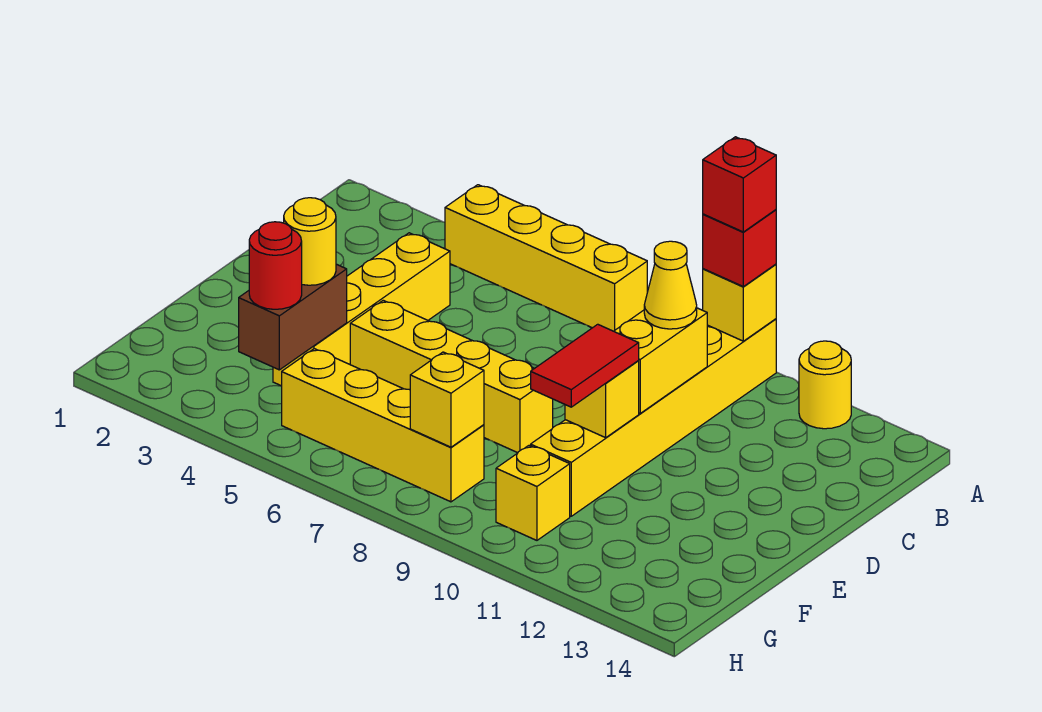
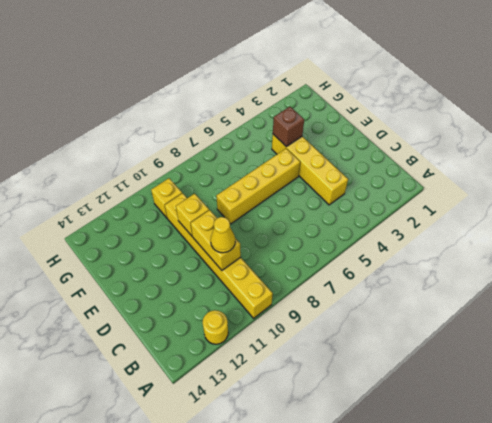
brown brick F4 level 2 -> brown brick F4:G4 level 2
none -> yellow brick A4:A7 level 1
none -> yellow brick G5:G8 level 1
none -> yellow brick A10 level 2

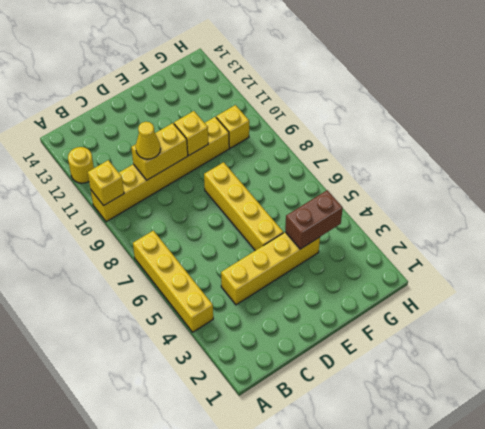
none -> yellow brick G5:G8 level 1
none -> yellow brick G8 level 2
none -> red brick A10 level 3

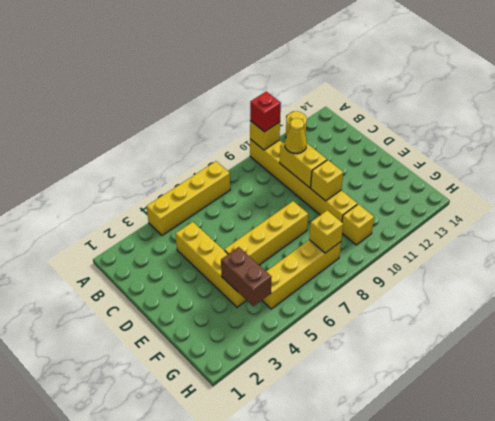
none -> red tile E10:F10 level 3
none -> yellow round brick F4 level 3
none -> red round brick G4 level 3

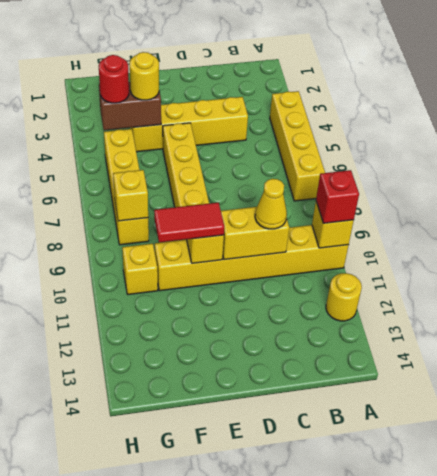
none -> red brick A10 level 4

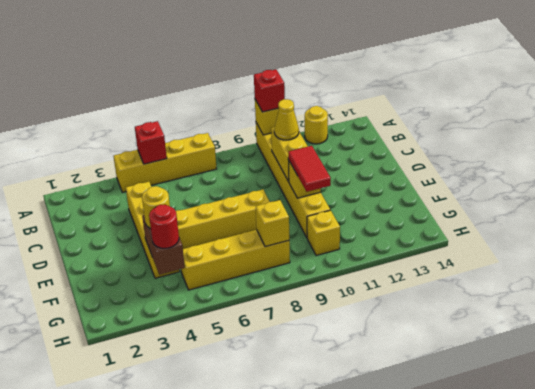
red brick A5 level 2 -> red brick A10 level 4

